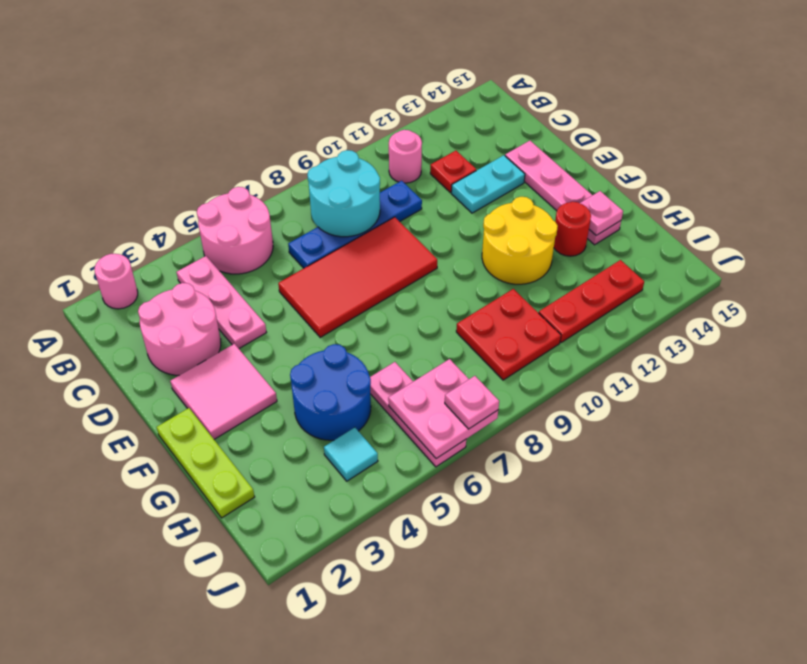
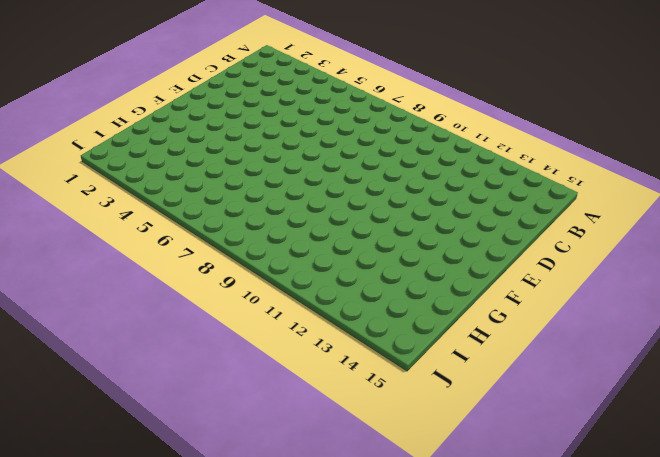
none -> pink round brick A2 level 1
none -> pink round brick A5:B6 level 1
none -> pink plate B4:D4 level 1

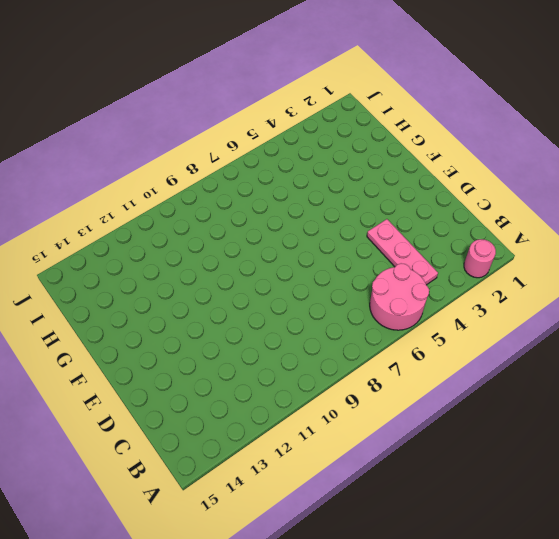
none -> pink round brick B11 level 1
none -> pink round brick C2:D3 level 1
none -> blue plate C7:C10 level 1

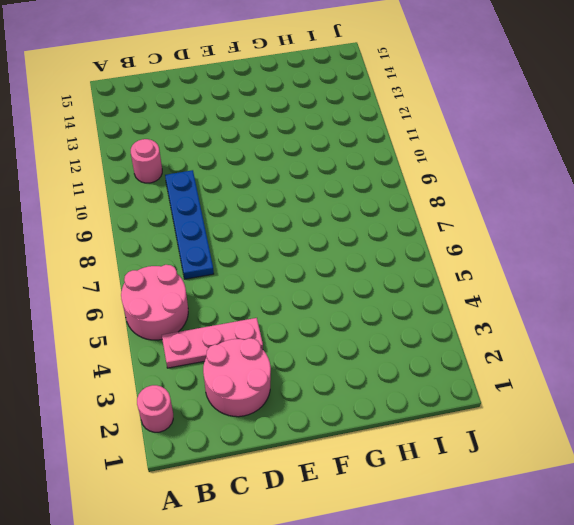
none -> red plate C12 level 1
none -> red tile D6:E9 level 1
none -> cyan plate D12:D13 level 1

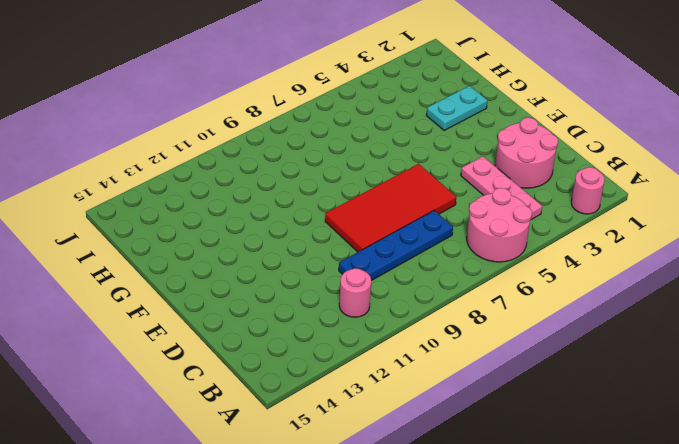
cyan plate G2:G3 level 1 -> cyan plate D12:D13 level 1
none -> red plate C12 level 1
none -> pink plate D14:G14 level 1
none -> pink tile E2:F3 level 1

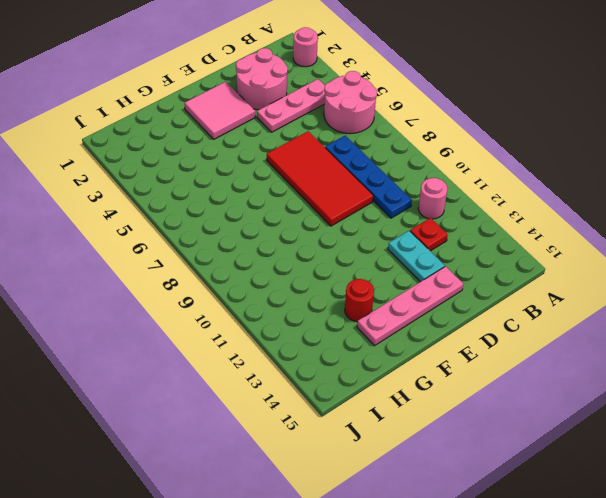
none -> lime plate F1:H1 level 1
none -> yellow round brick F11:G12 level 1
none -> blue round brick G4:H5 level 1

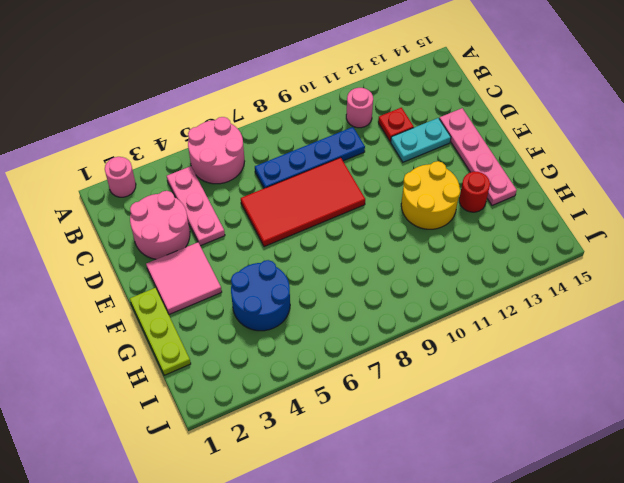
none -> pink plate H6:J6 level 1
none -> red plate H9:I10 level 1
none -> cyan tile I4 level 1

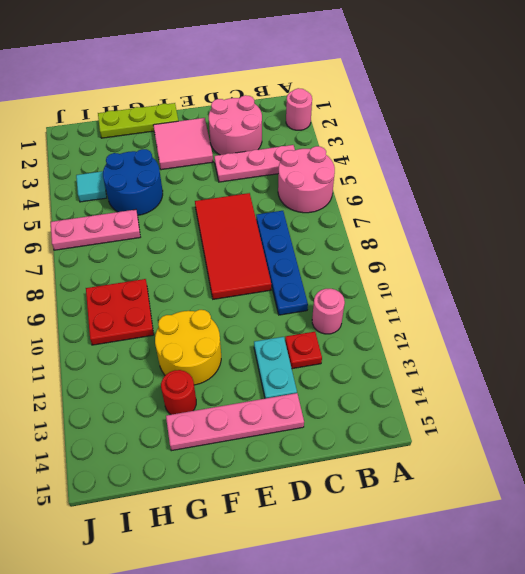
none -> red plate I11:I13 level 1
none -> cyan round brick B8:C9 level 2
none -> pink plate G14 level 2

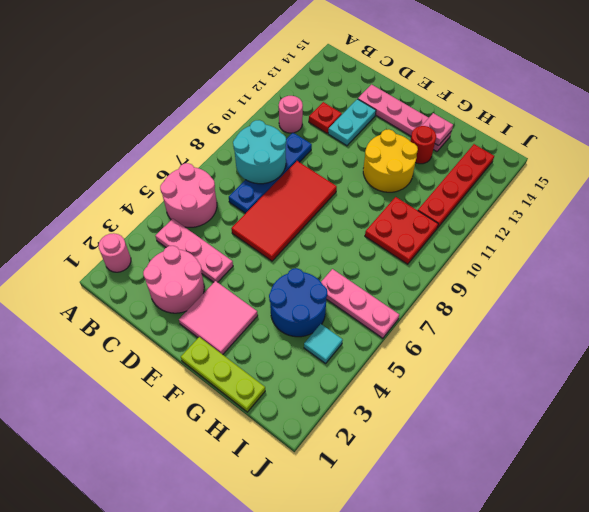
red plate I11:I14 level 1 -> red plate I11:I13 level 1
none -> pink plate I6:J7 level 2
none -> pink plate J7 level 3

